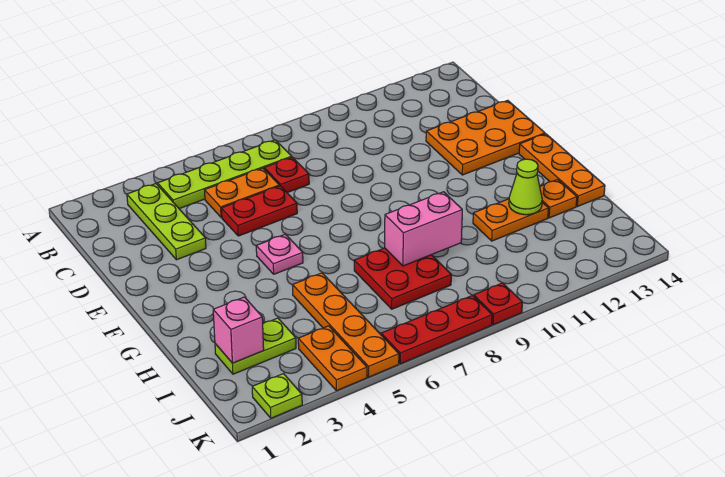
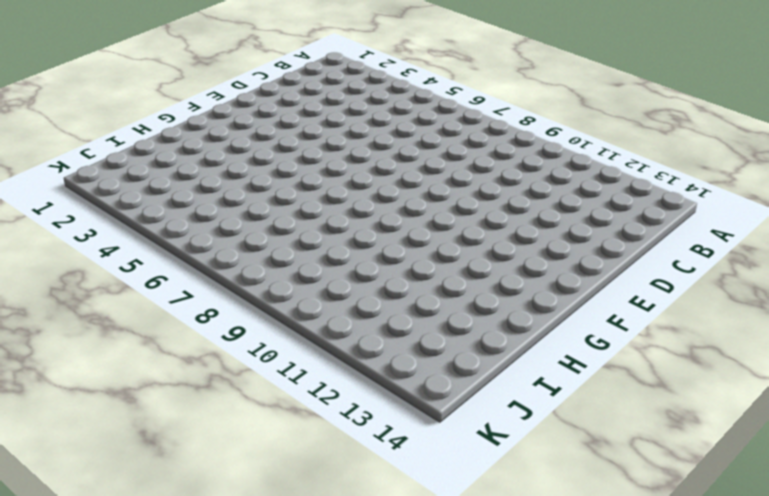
none -> lime plate B3:D3 level 1
none -> lime plate B4:B7 level 1
none -> orange plate C5:C6 level 1

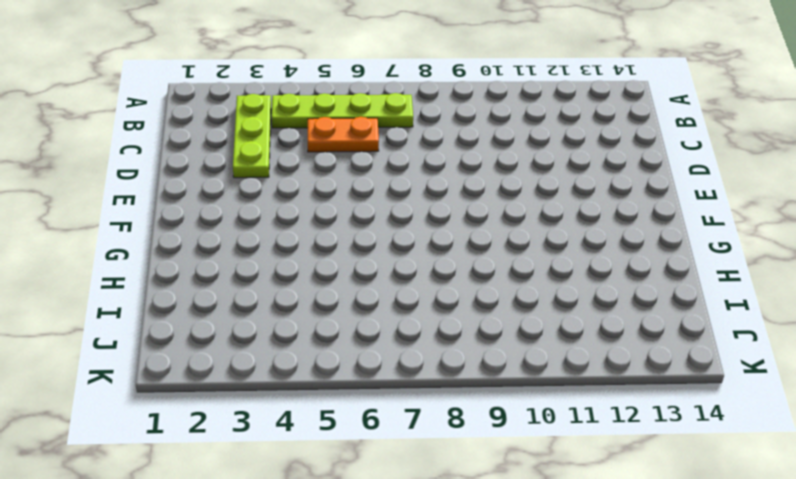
none -> red plate C7 level 1
none -> red plate D5:D6 level 1
none -> orange plate D12:E14 level 1

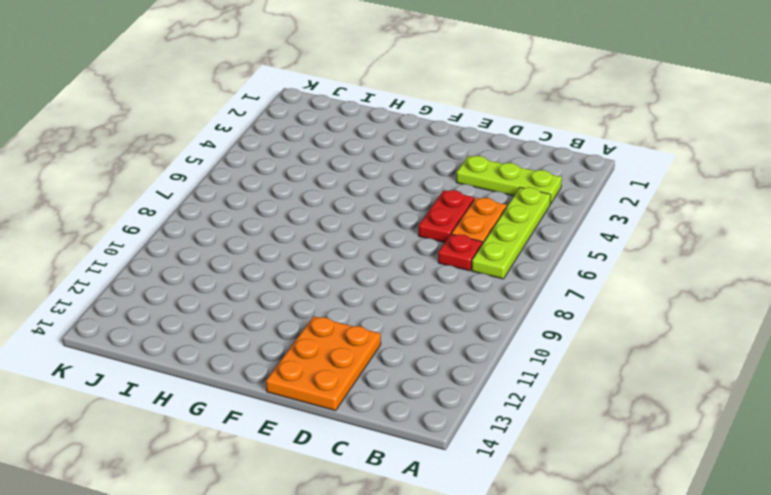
none -> pink plate F5 level 1
none -> orange plate F14:H14 level 1
none -> orange plate H5:K5 level 1

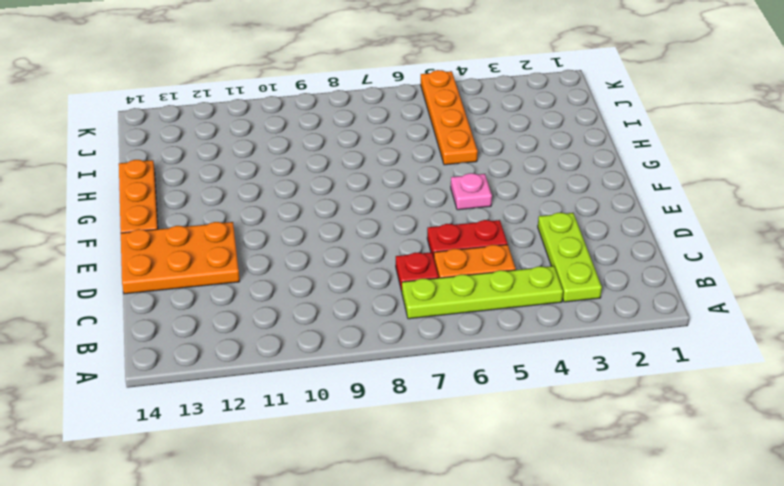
none -> red plate H7:I8 level 1
none -> orange plate H11:H12 level 1
none -> orange plate H13 level 1

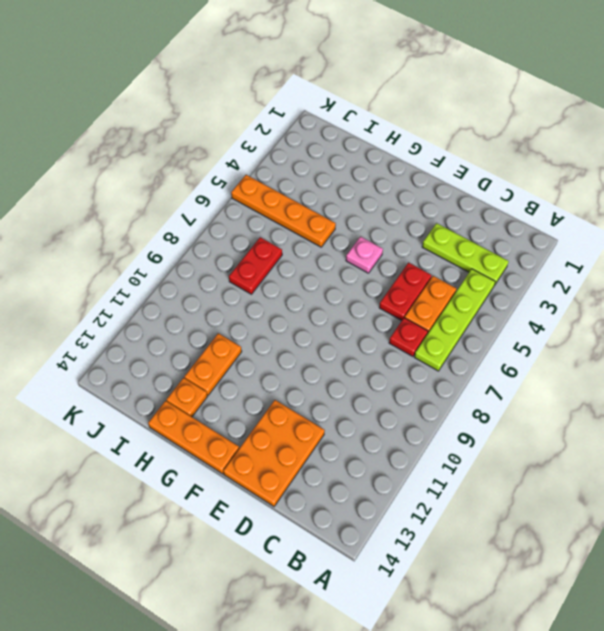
red plate I7:I8 level 1 -> red plate H7:I8 level 1
none -> lime plate I2:I3 level 1
none -> orange plate J4:K4 level 1
none -> lime plate K2 level 1

